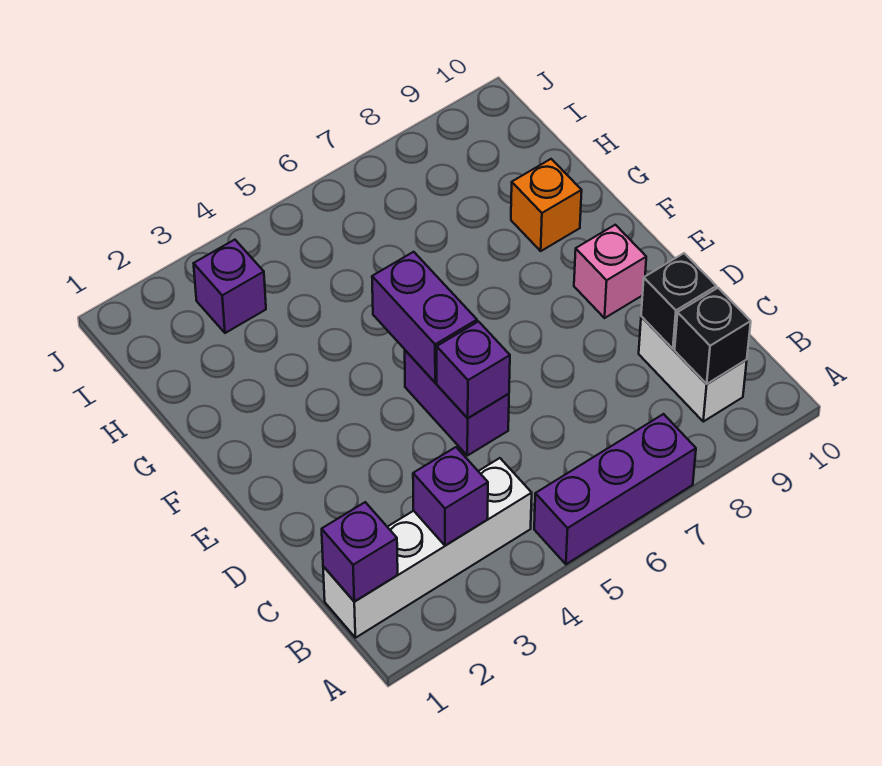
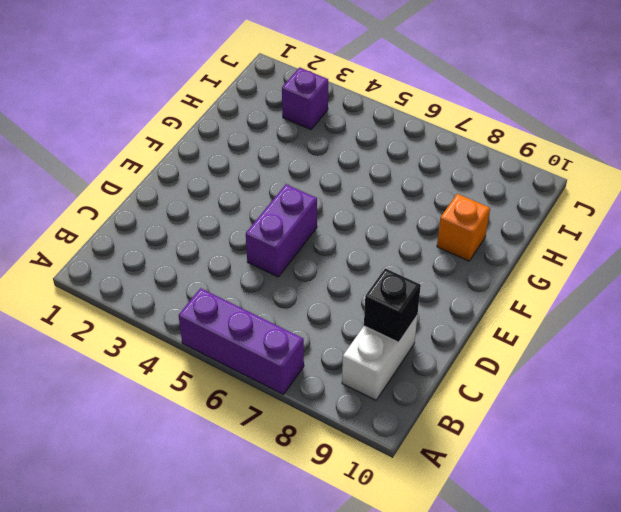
none -> white brick B1:B4 level 1
none -> pink brick E9 level 1
none -> purple brick B1 level 2

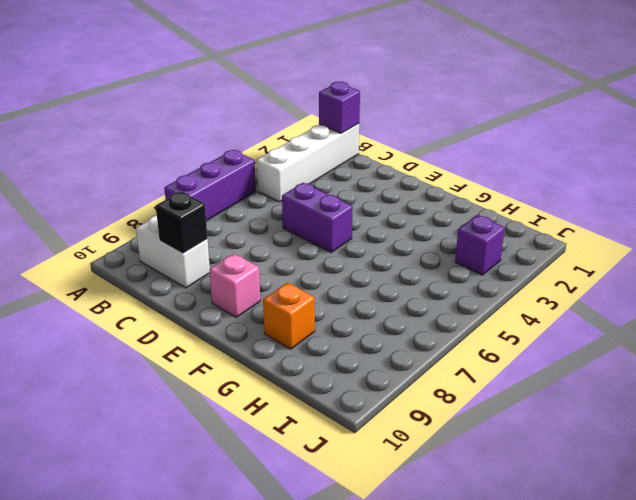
none -> purple brick B3 level 2
none -> black brick B9 level 2
none -> purple brick D5 level 2

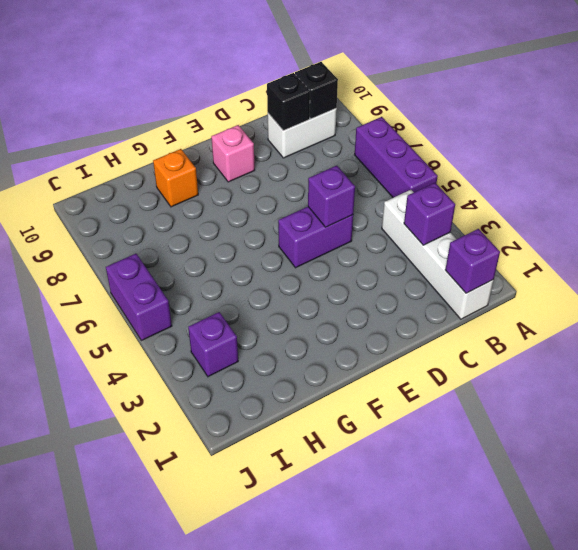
purple brick J5:J6 level 1 -> purple brick E5:F5 level 2

